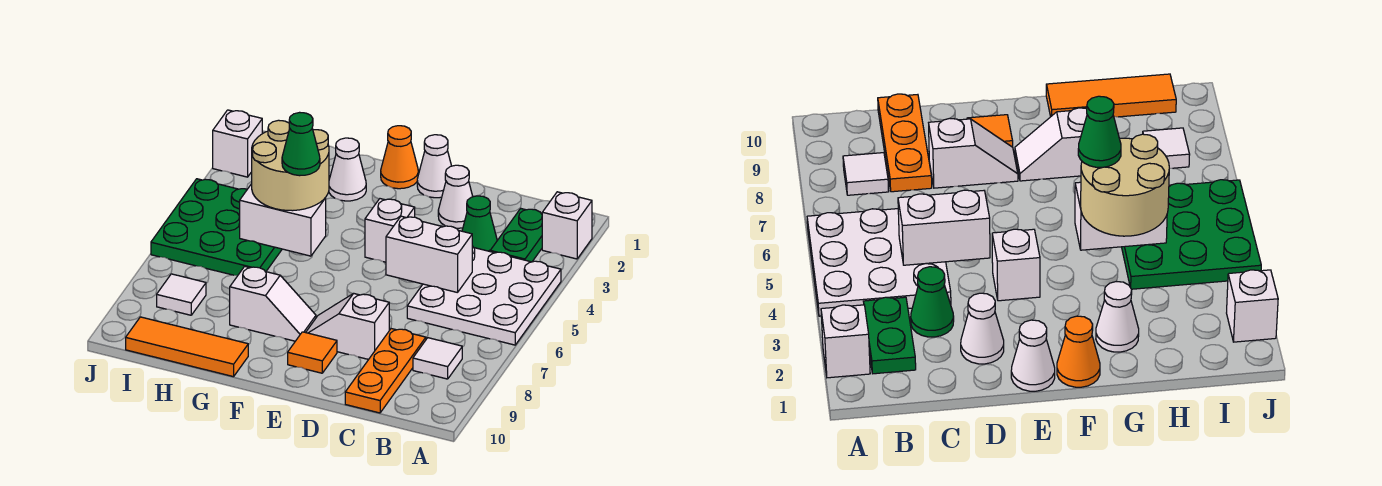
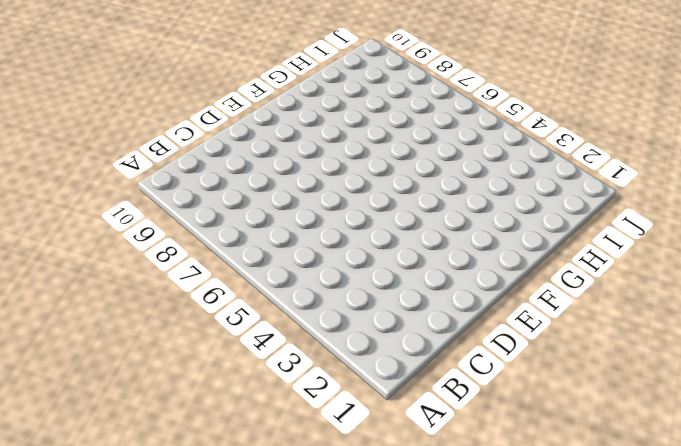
none -> white brick A2 level 1
none -> white plate A4:C6 level 1
none -> green plate B2:B3 level 1

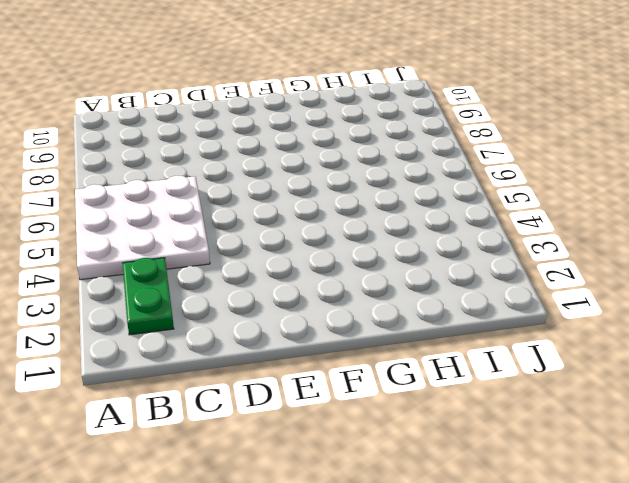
none -> white brick A2 level 1
none -> white tile B8 level 1
none -> green cone C3 level 1

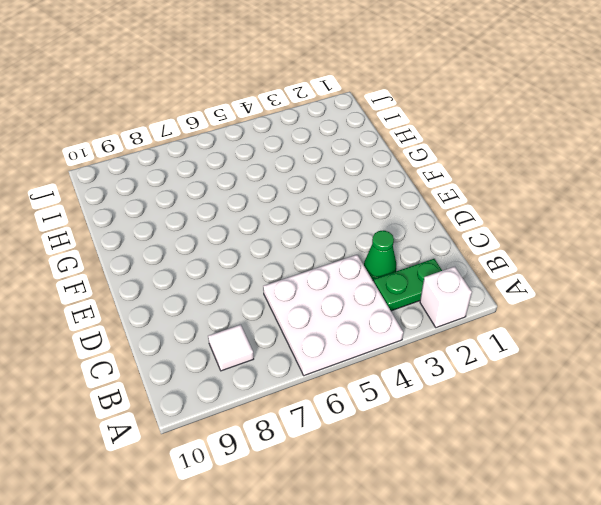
none -> orange plate C8:C10 level 1
none -> white cone D2 level 1
none -> white slope D8:E8 level 1 top D

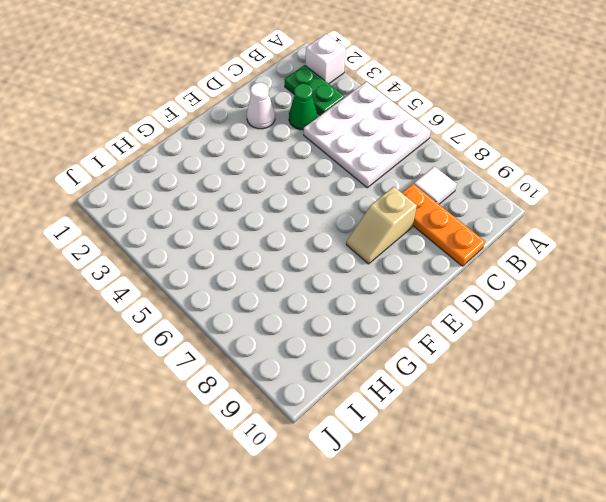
tan slope D8:E8 level 1 top D -> white slope D8:E8 level 1 top D
none -> white cone E1 level 1
none -> white brick E4 level 1
none -> orange tile E9 level 1

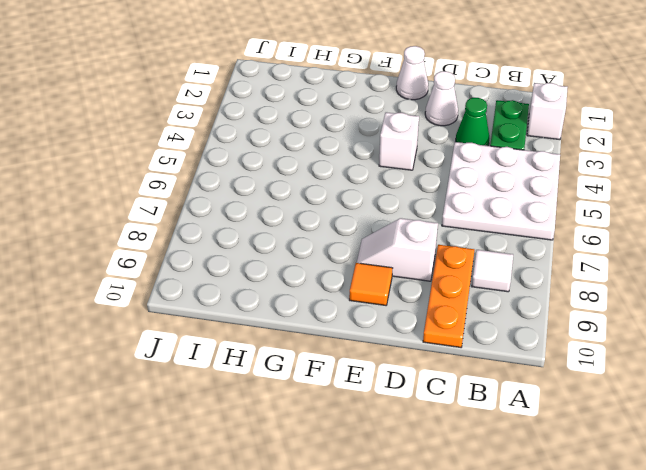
none -> orange cone F1 level 1
none -> white slope F8:G8 level 1 top G
none -> white cone G2 level 1

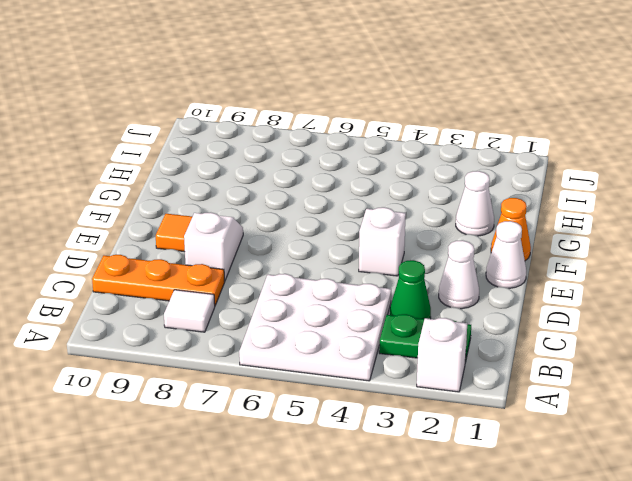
none -> white slope F8:G8 level 1 top G
none -> orange tile G10:I10 level 1
none -> green plate H4:J6 level 1

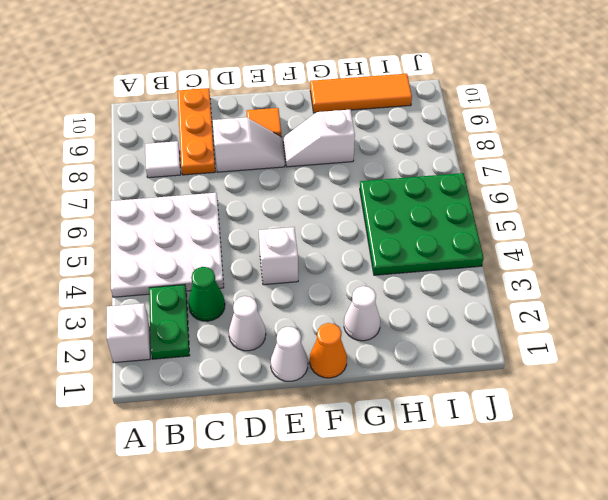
none -> white tile I8 level 1
none -> white brick J2 level 1
none -> white brick C5:D5 level 2

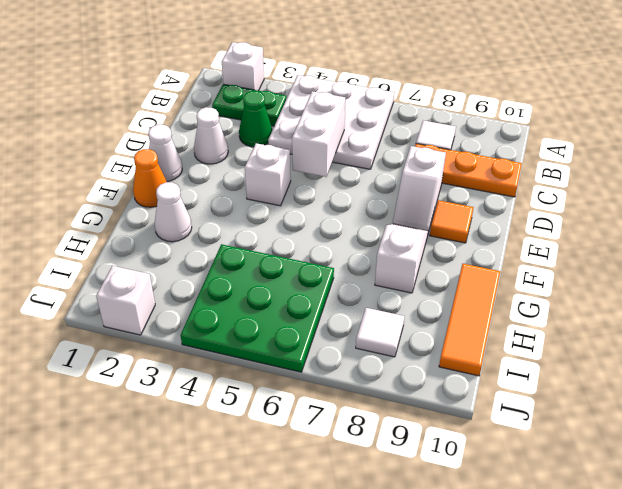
none -> white brick G5:H5 level 2
none -> tan round brick G4:H5 level 3
none -> green cone G5 level 4

